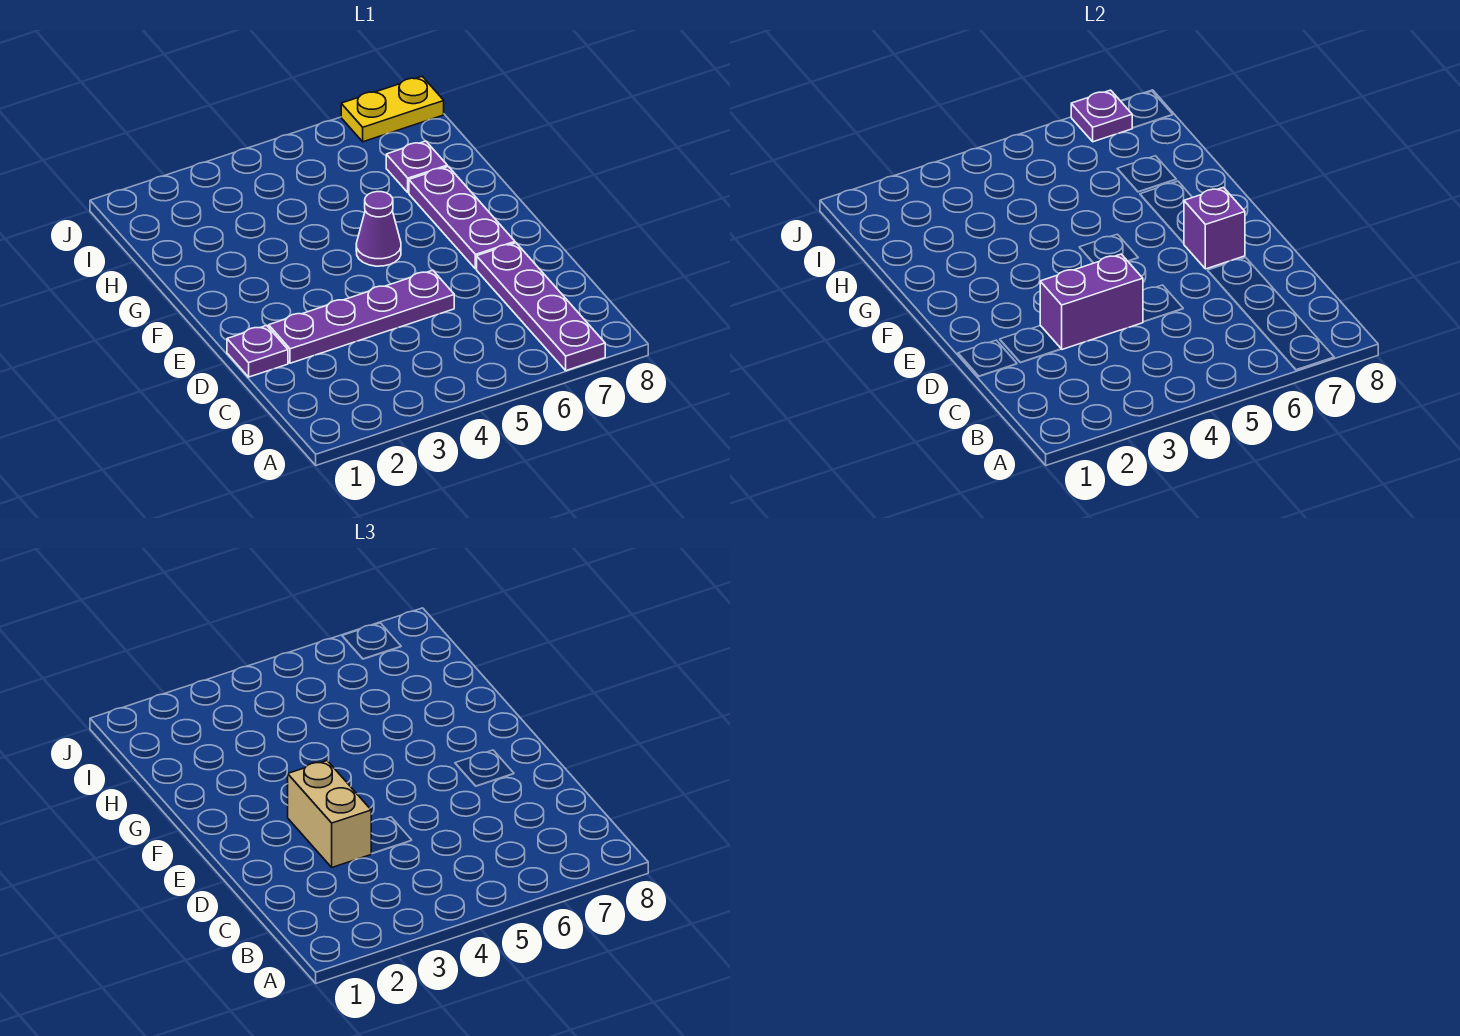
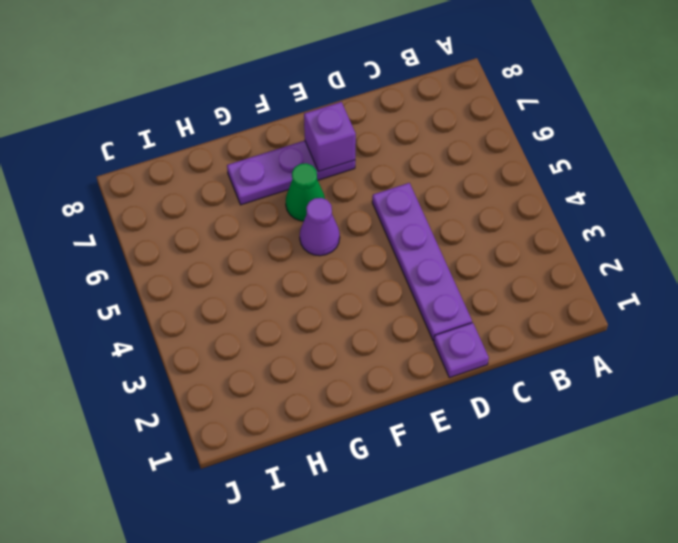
green cone F6 level 1 -> none
none -> purple plate A7:D7 level 1
none -> purple plate H7 level 1

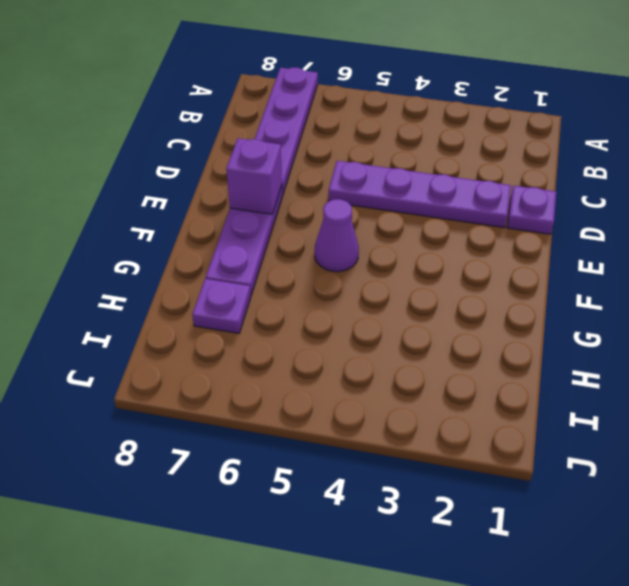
none -> yellow plate J7:J8 level 1
none -> purple brick D3:D4 level 2

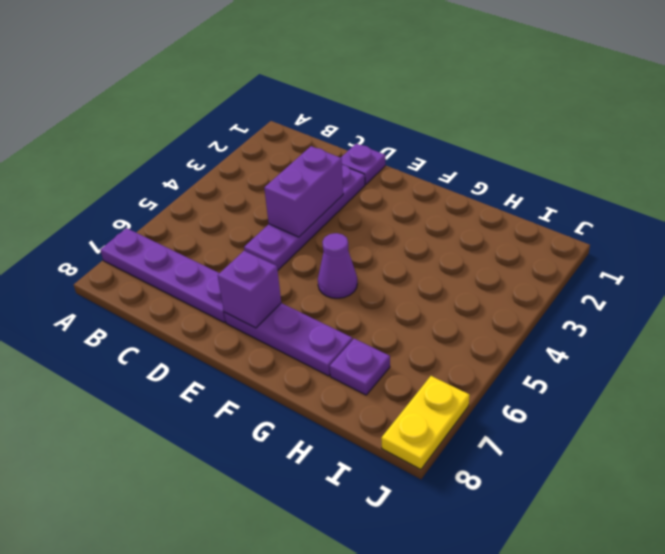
none -> purple plate J7 level 2
none -> tan brick D3:E3 level 3

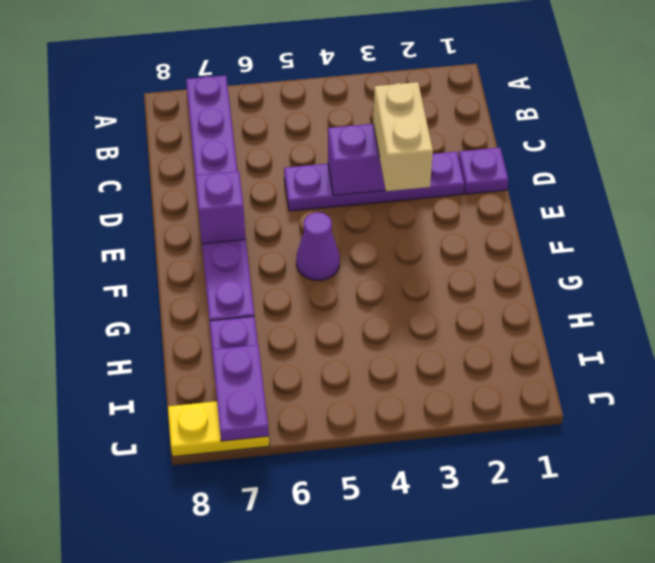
purple plate I7:J7 level 2 -> purple plate J7 level 2

